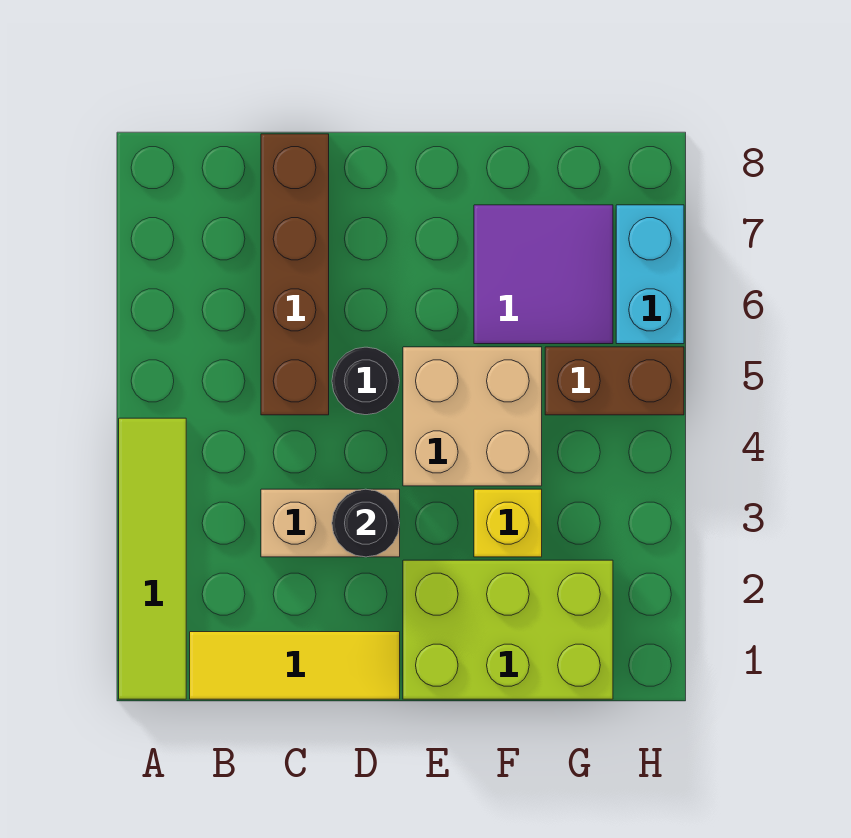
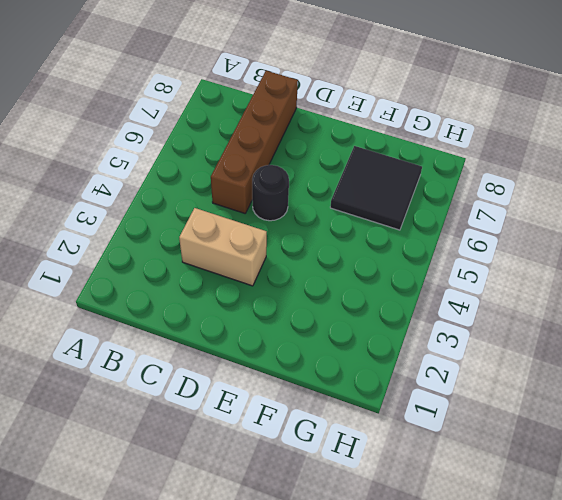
black tile F6:G7 level 1 -> purple tile F6:G7 level 1
none -> lime tile A1:A4 level 1
none -> yellow tile B1:D1 level 1
none -> lime brick E1:G2 level 1

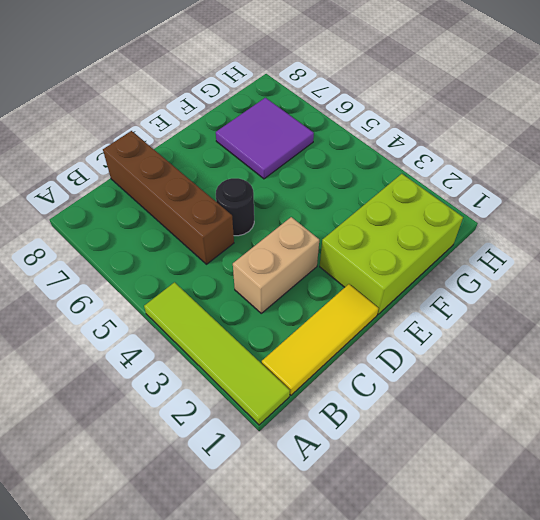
none -> tan brick E4:F5 level 1
none -> yellow brick F3 level 1
none -> brown brick G5:H5 level 1

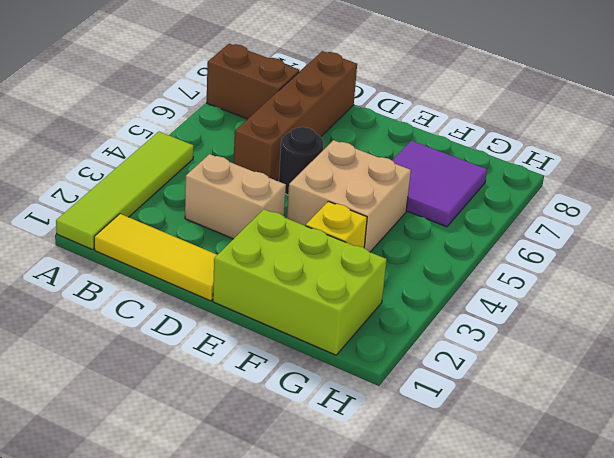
brown brick A7:B7 level 1 -> brown brick G5:H5 level 1
none -> cyan brick H6:H7 level 1
none -> black round brick D3 level 2

